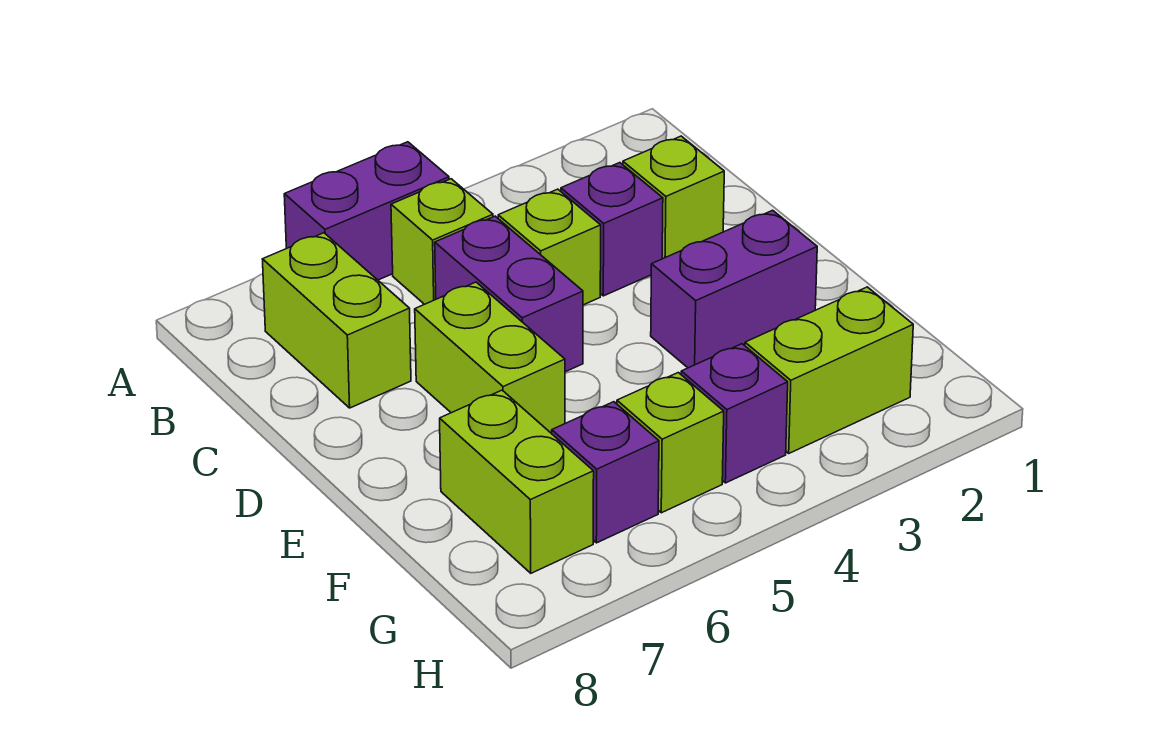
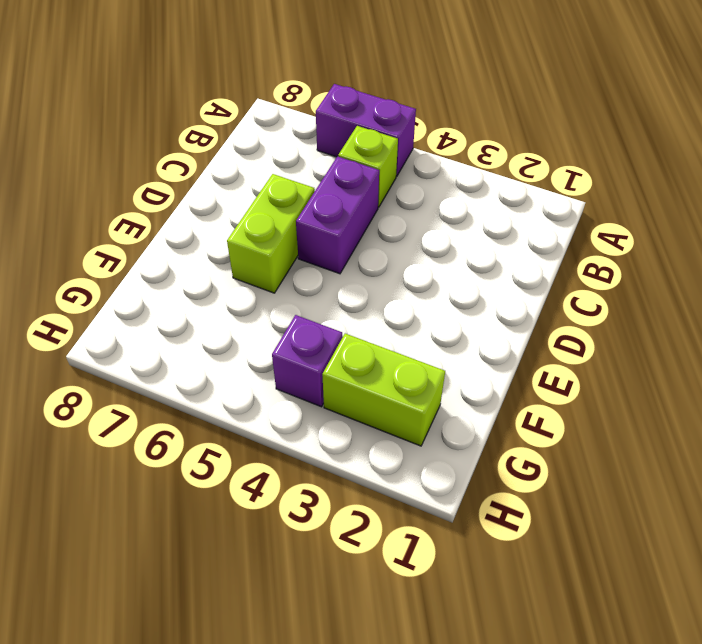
none -> lime brick B7:C7 level 1
none -> lime brick C2 level 1
none -> purple brick C3 level 1

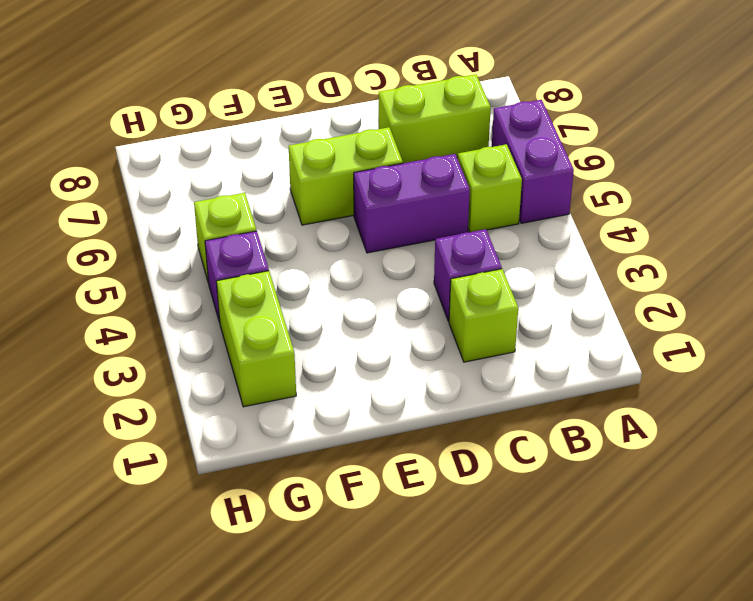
none -> lime brick C4 level 1
none -> purple brick E2:E3 level 1
none -> lime brick F7:G7 level 1

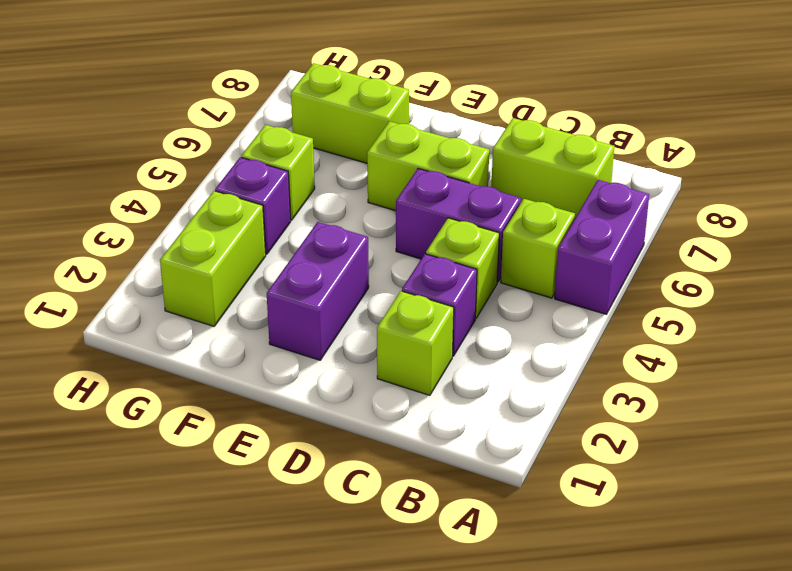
none -> purple brick G6 level 1

